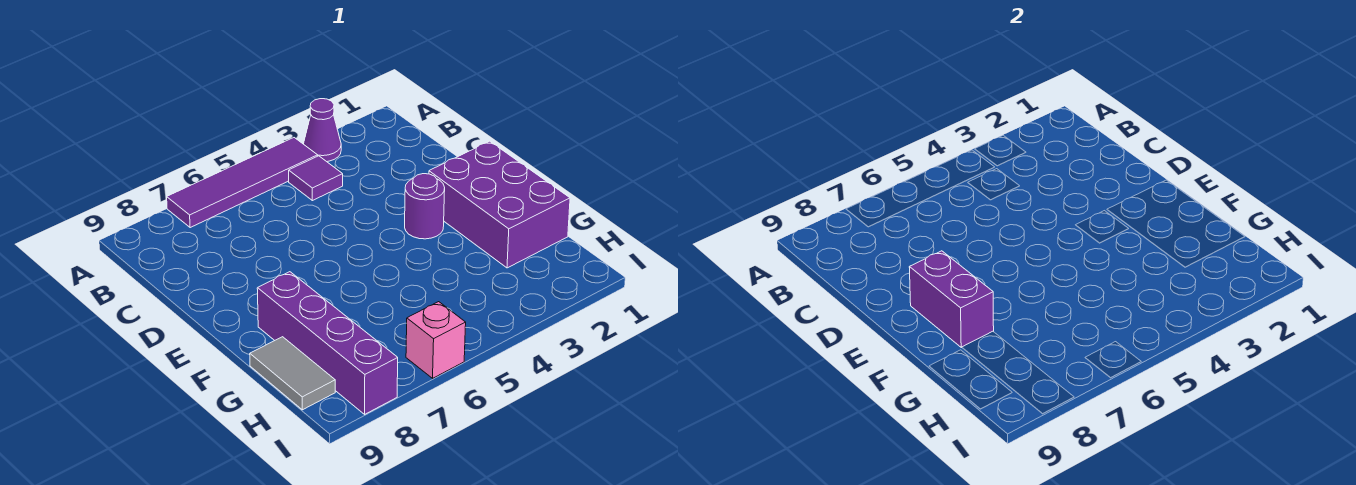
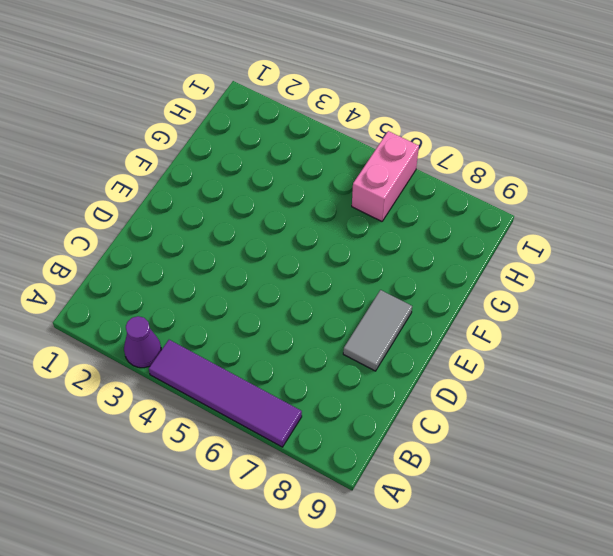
grey tile D8:E8 level 1 -> grey tile G9:H9 level 1
pink brick H6:I6 level 1 -> pink brick I6 level 1
none -> purple tile B4 level 1
none -> purple brick E1:G2 level 1

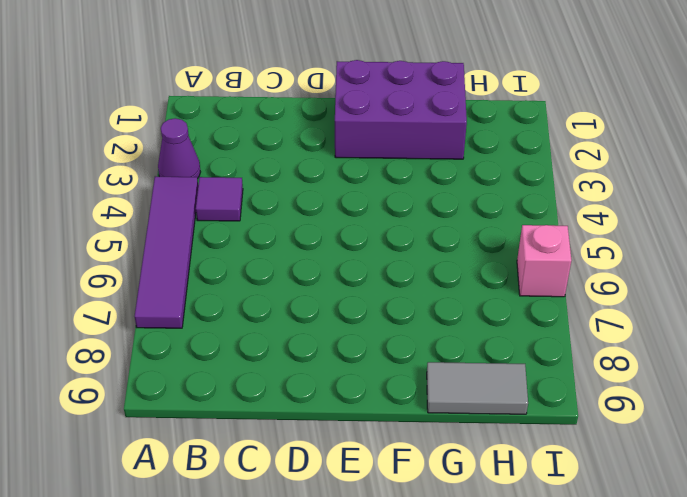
none -> purple round brick E3 level 1
none -> purple brick F8:I8 level 1

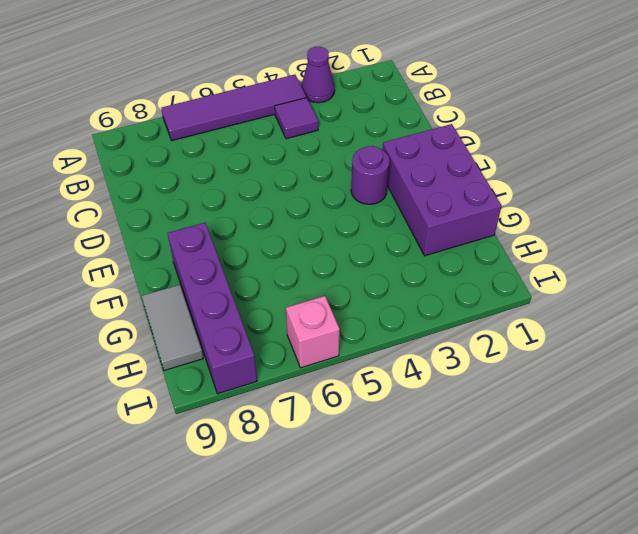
none -> purple brick E8:F8 level 2

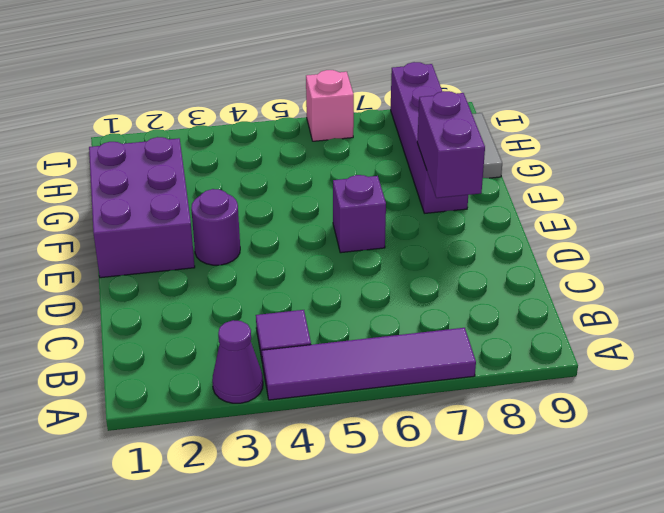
purple brick E6 level 1 -> none

